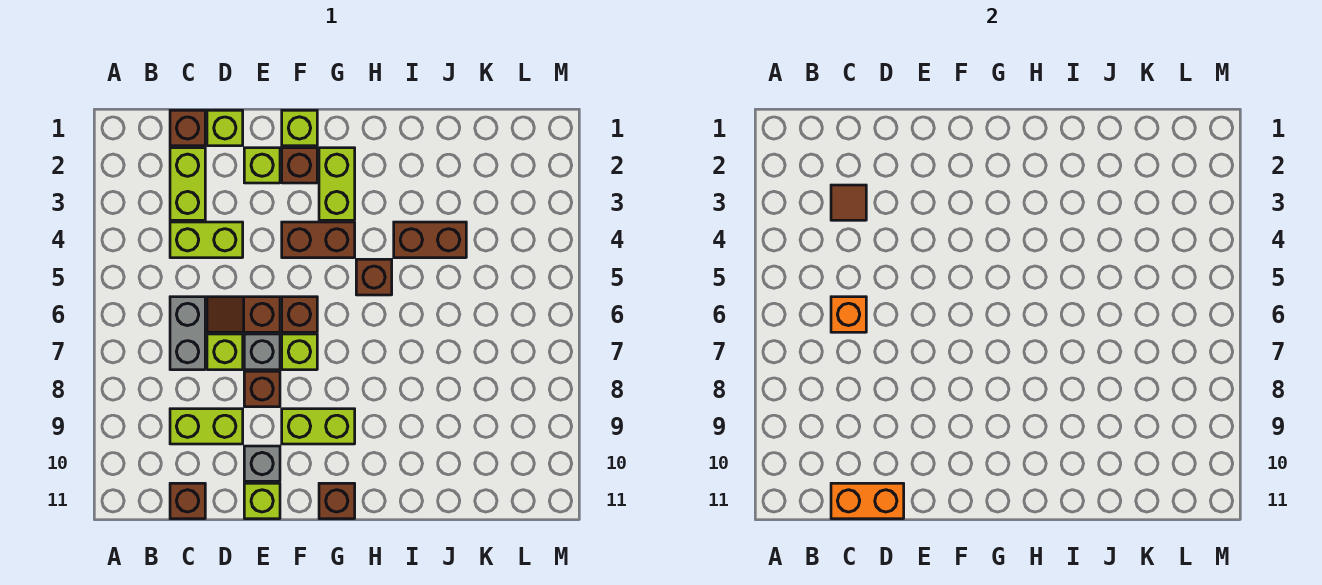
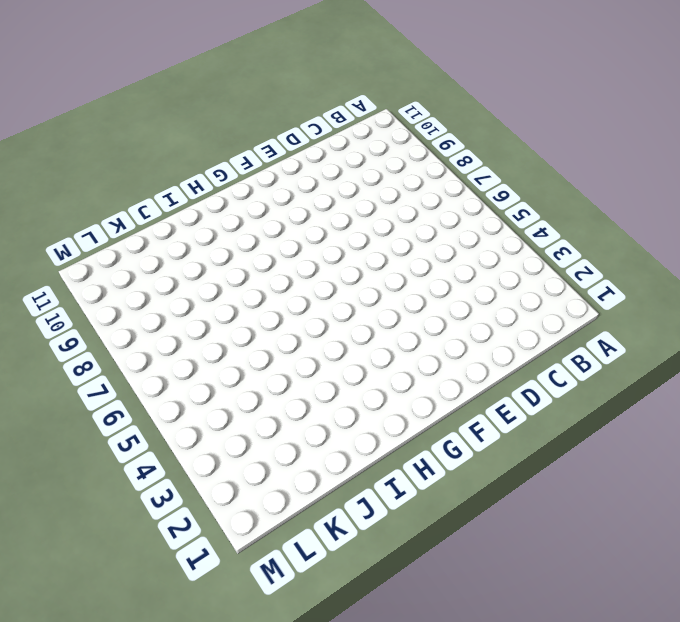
none -> brown brick C1 level 1
none -> lime brick C2:C3 level 1
none -> lime brick C4:D4 level 1

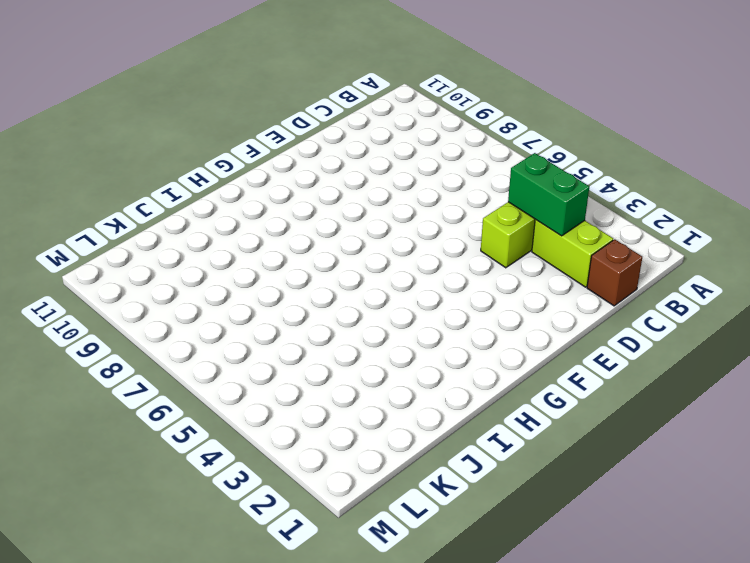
green brick C3:C4 level 2 -> brown tile C3 level 2
none -> grey brick C6:C7 level 1
none -> lime brick C9:D9 level 1
none -> brown brick C11 level 1

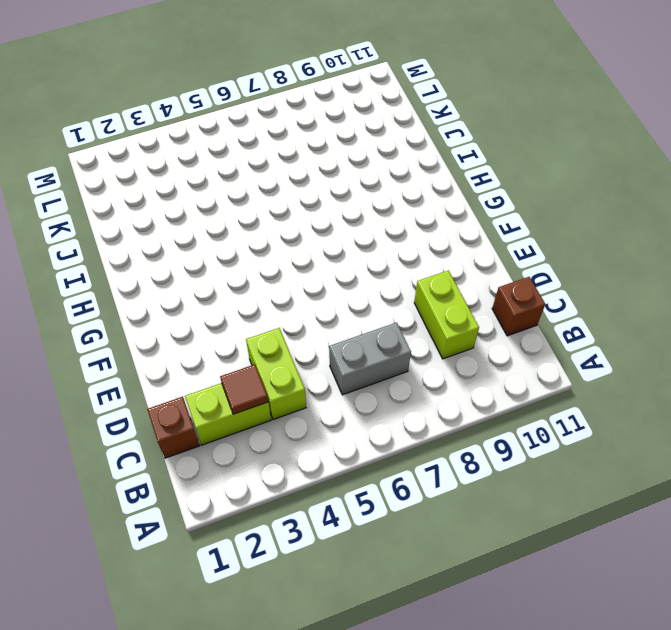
none -> lime brick D1 level 1
none -> brown slope D6:E6 level 1 top E
none -> lime brick D7 level 1

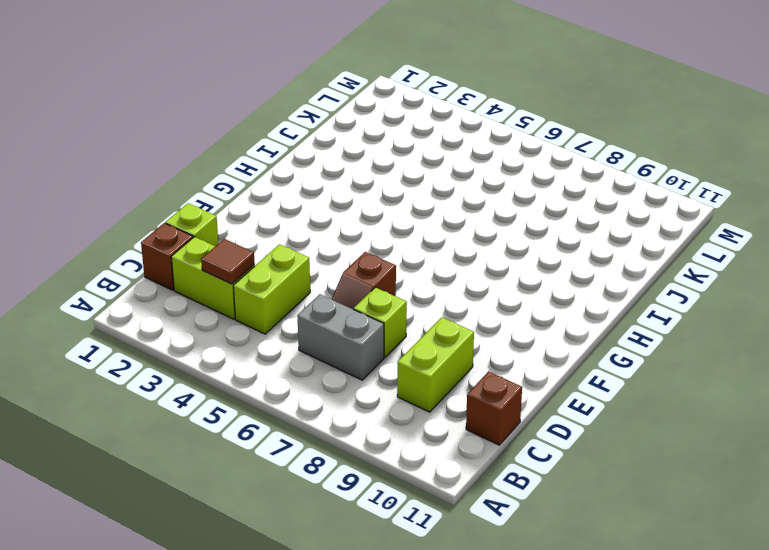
none -> lime brick E2 level 1
none -> grey brick E7 level 1
none -> brown brick E8 level 1

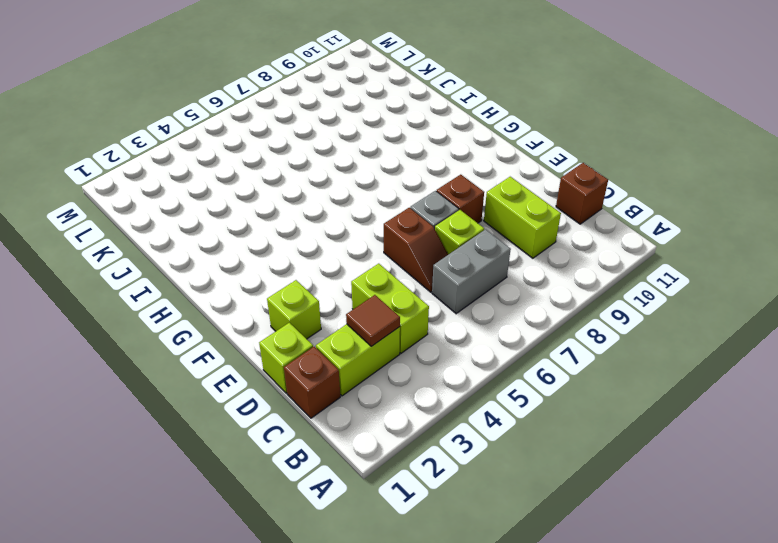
none -> grey brick E10 level 1
none -> lime brick E11 level 1
none -> lime brick F1 level 1

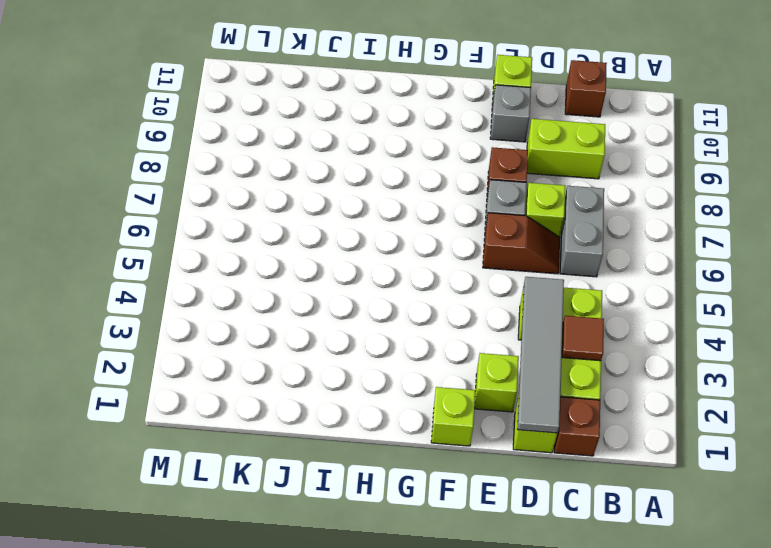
grey tile D1:D4 level 2 -> none
none -> brown brick F2 level 1
none -> brown brick F4:G4 level 1
none -> brown brick F6 level 1

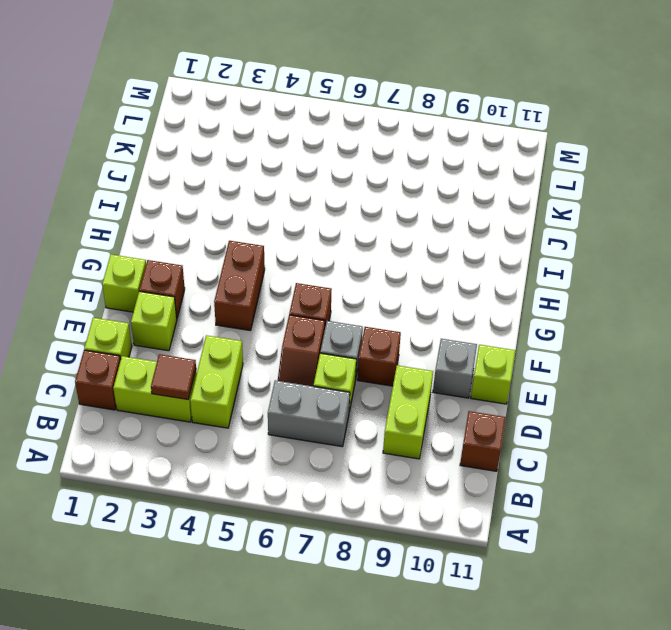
none -> lime brick F7 level 1
none -> lime brick F9:G9 level 1
none -> lime brick G2:G3 level 1

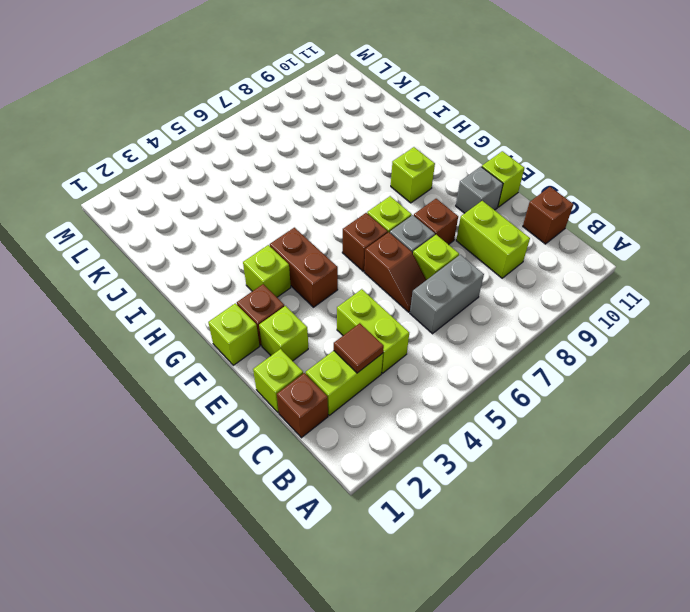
lime brick G3 level 1 -> lime brick G2:G3 level 1
lime brick G9 level 1 -> lime brick F9:G9 level 1
none -> brown brick G11 level 1
none -> brown brick H5 level 1
none -> brown brick I4:J4 level 1

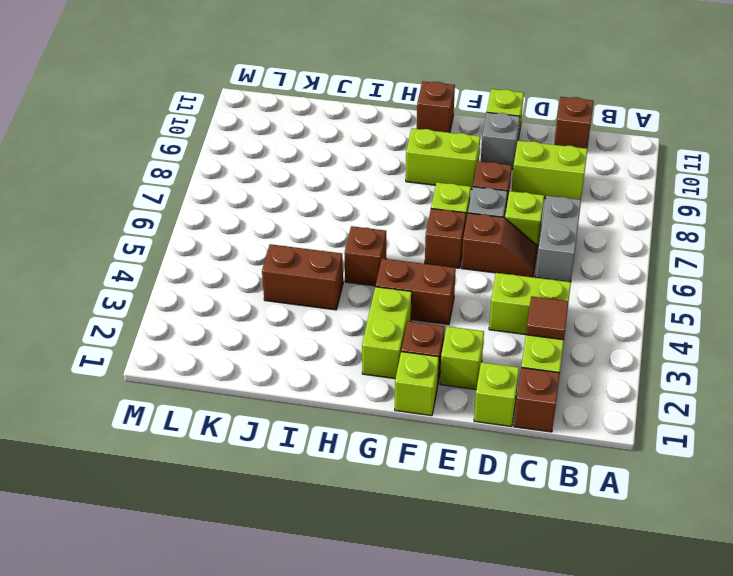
none -> orange brick C6 level 2
none -> orange brick C11:D11 level 2

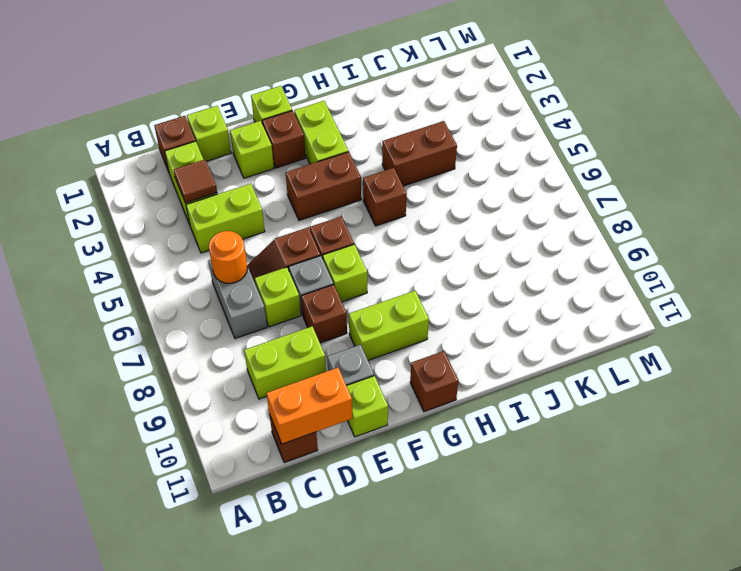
orange round brick C6 level 2 -> orange brick C6 level 2

